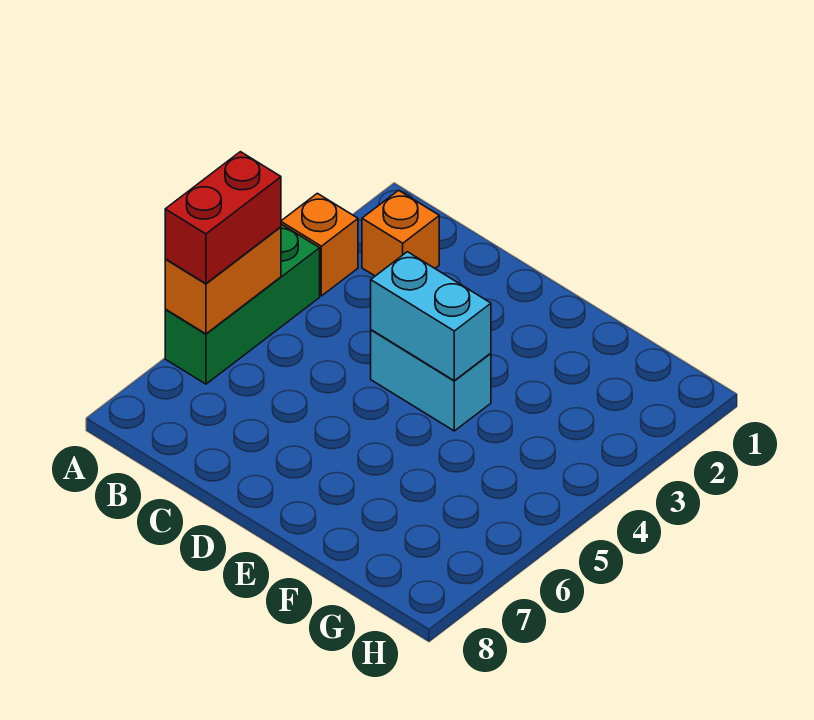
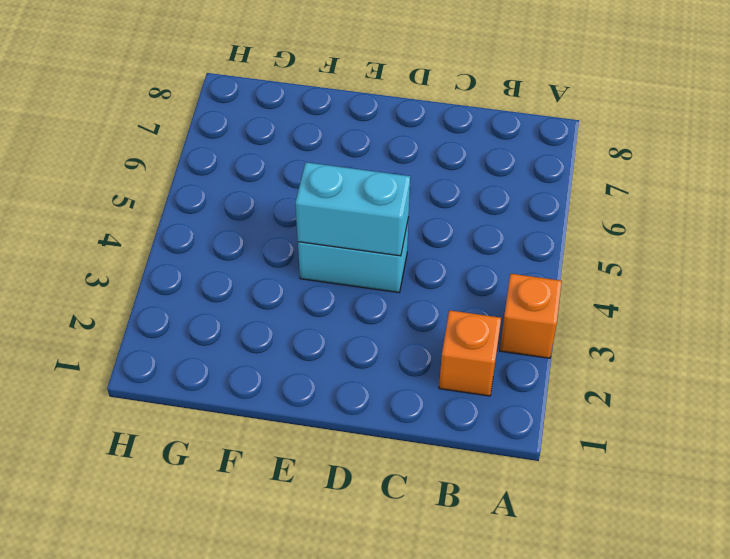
none -> green brick A4:A6 level 1
none -> orange brick A5:A6 level 2

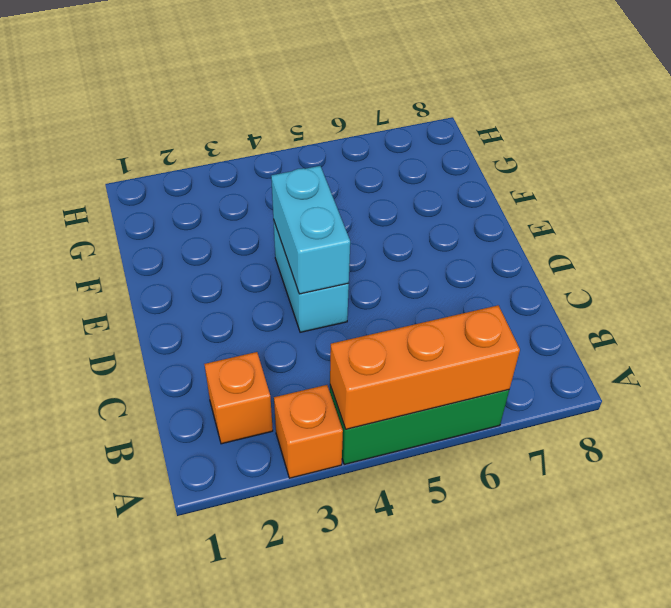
orange brick A4:A6 level 2 -> orange brick A5:A6 level 2
none -> red brick A5:A6 level 3

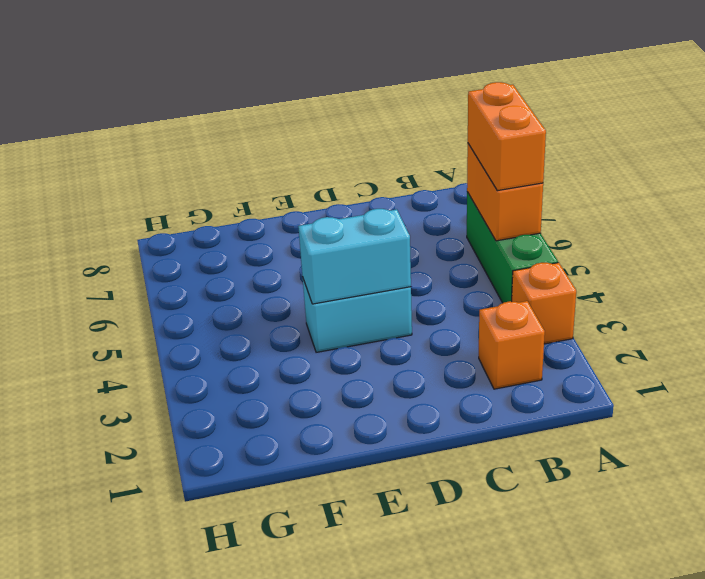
orange brick A5:A6 level 3 -> red brick A5:A6 level 3

